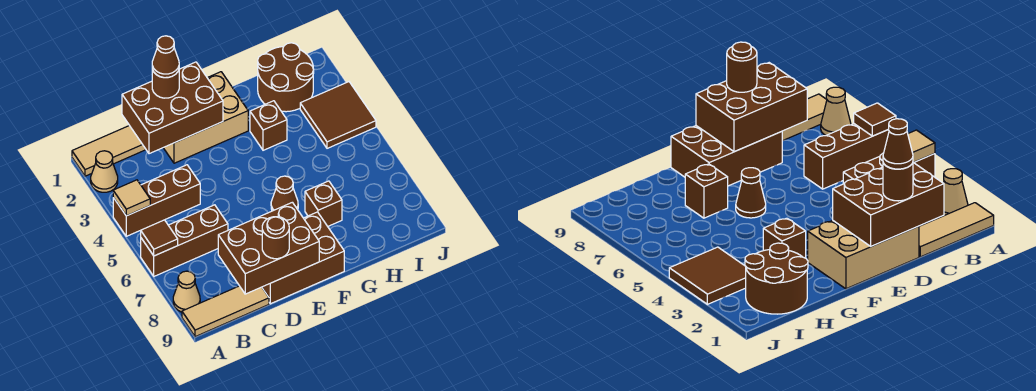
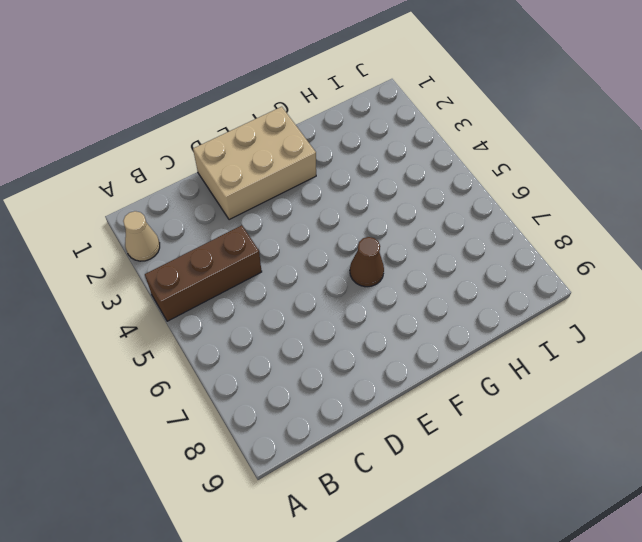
none -> tan tile A1:C1 level 1
none -> brown brick A6:C6 level 1
none -> tan cone A8 level 1

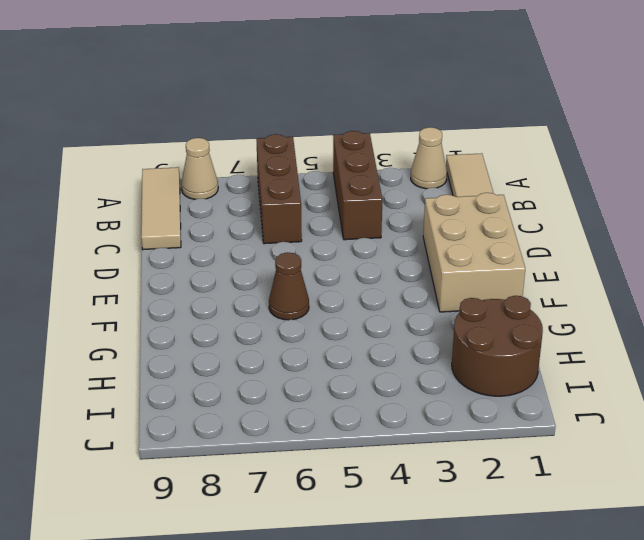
none -> brown brick D8:F9 level 1
none -> brown brick G3 level 1
none -> brown brick G7 level 1

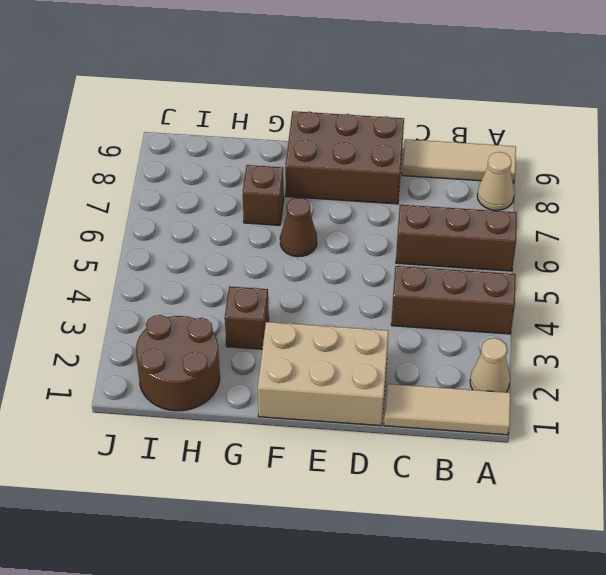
none -> brown tile I3:J4 level 1
none -> tan tile A4 level 2
none -> brown tile A6 level 2

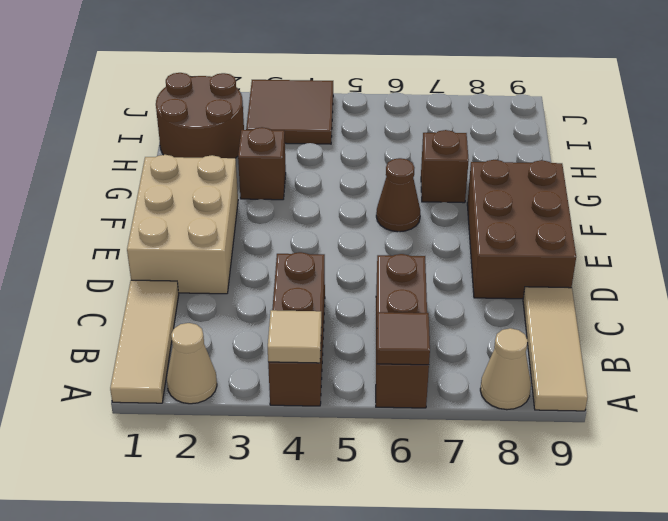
none -> brown brick C1:E2 level 2
none -> brown brick C8:E9 level 2
none -> brown round brick D1 level 3

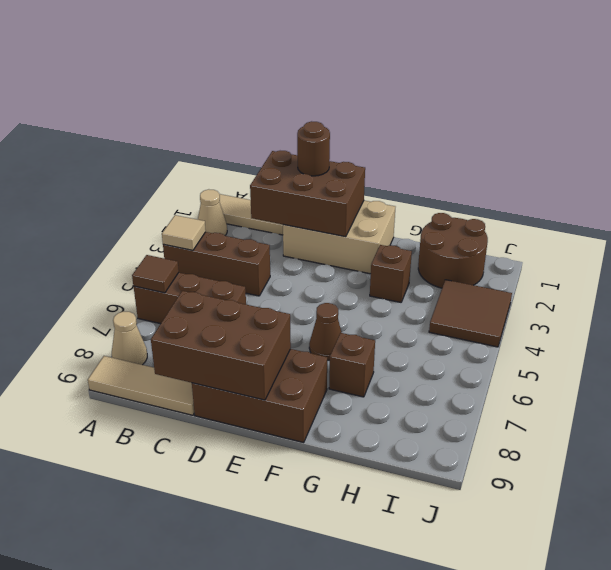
none -> brown round brick D9 level 3
none -> brown cone D1 level 4

